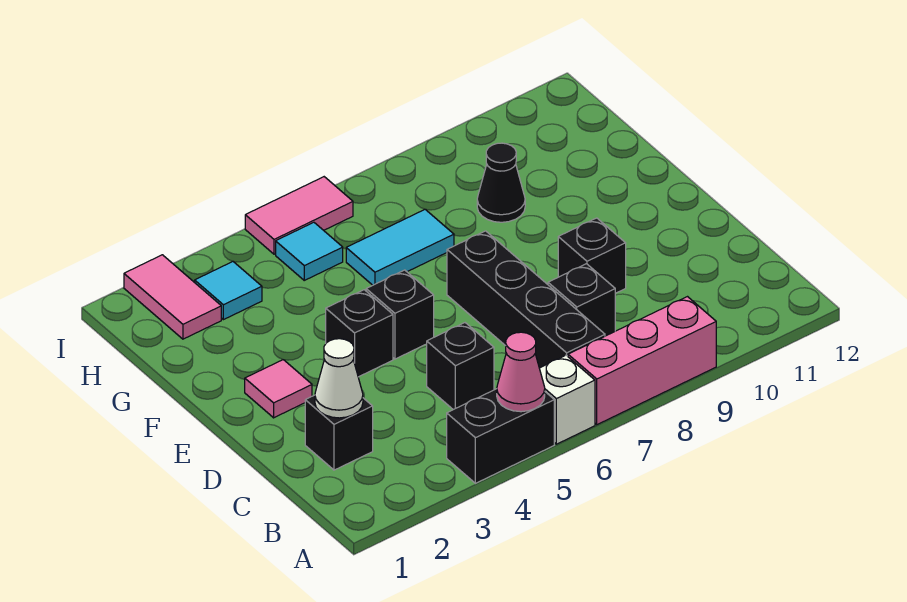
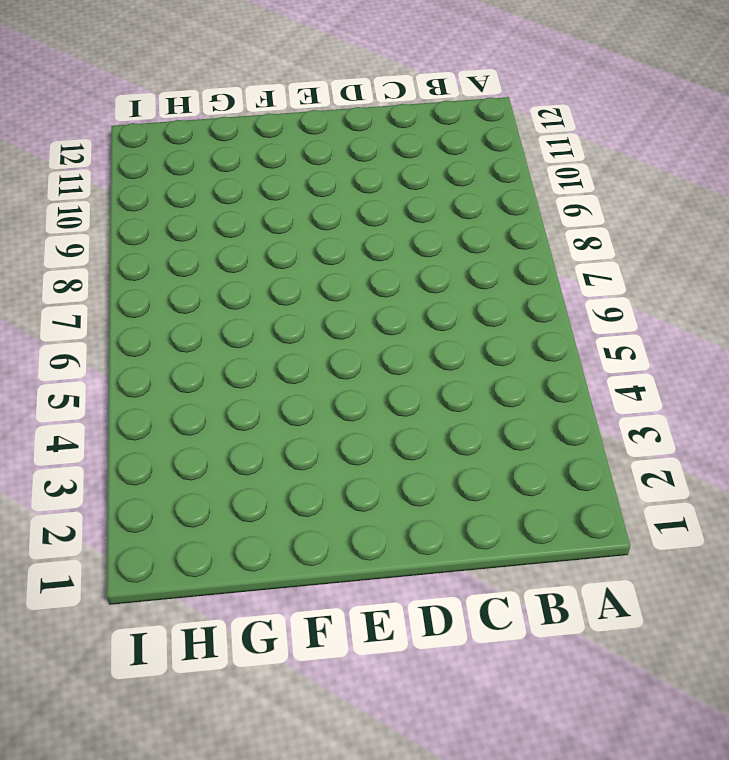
none -> black brick A4:A5 level 1
none -> white brick A6 level 1
none -> pink brick A7:A9 level 1

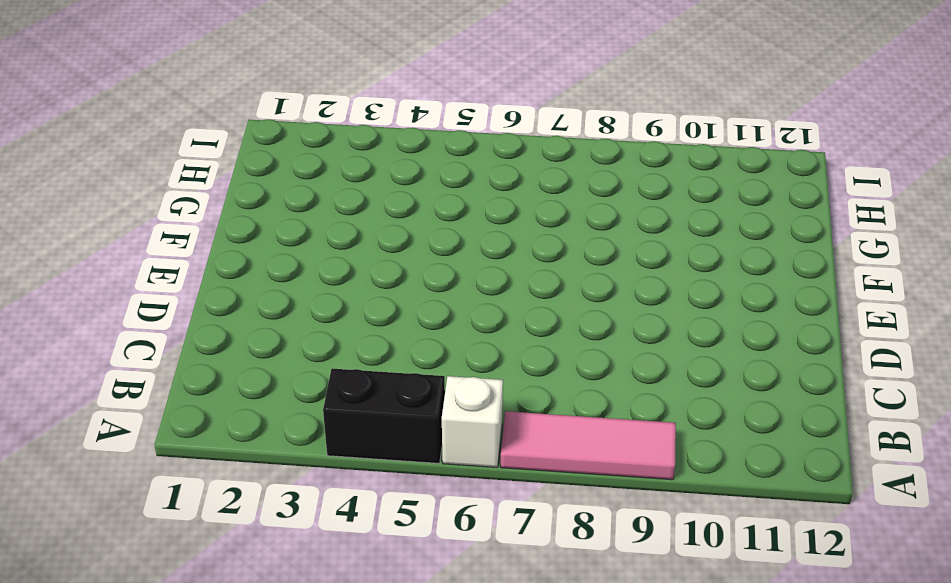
pink tile A7:A9 level 1 -> pink brick A7:A9 level 1
none -> black brick B7:E7 level 1
none -> black brick C2 level 1
none -> black brick C5 level 1

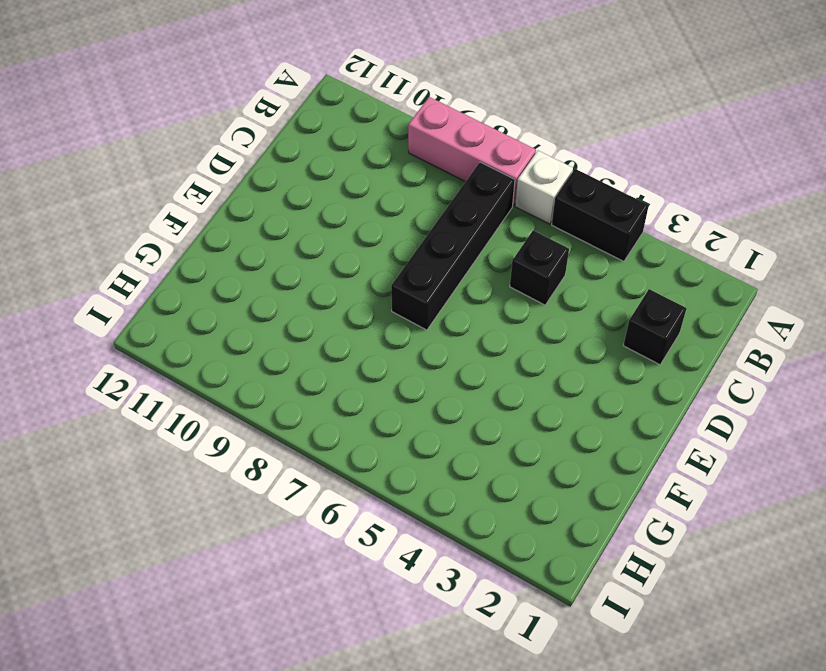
none -> black brick C8 level 1
none -> black brick D9 level 1
none -> pink tile E2 level 1

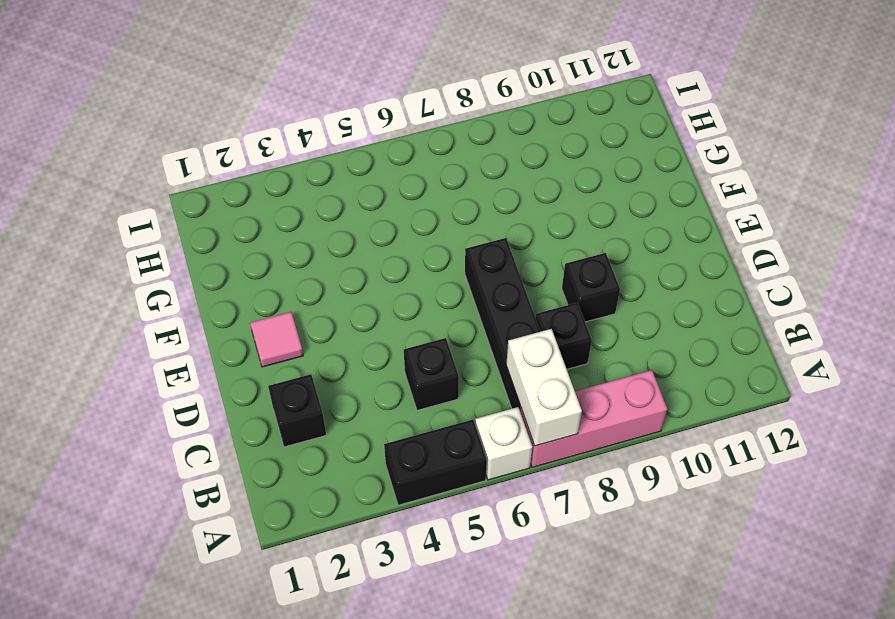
white brick A7:B7 level 2 -> none
none -> black brick E4 level 1
none -> black brick E5 level 1
none -> cyan tile G6:G7 level 1

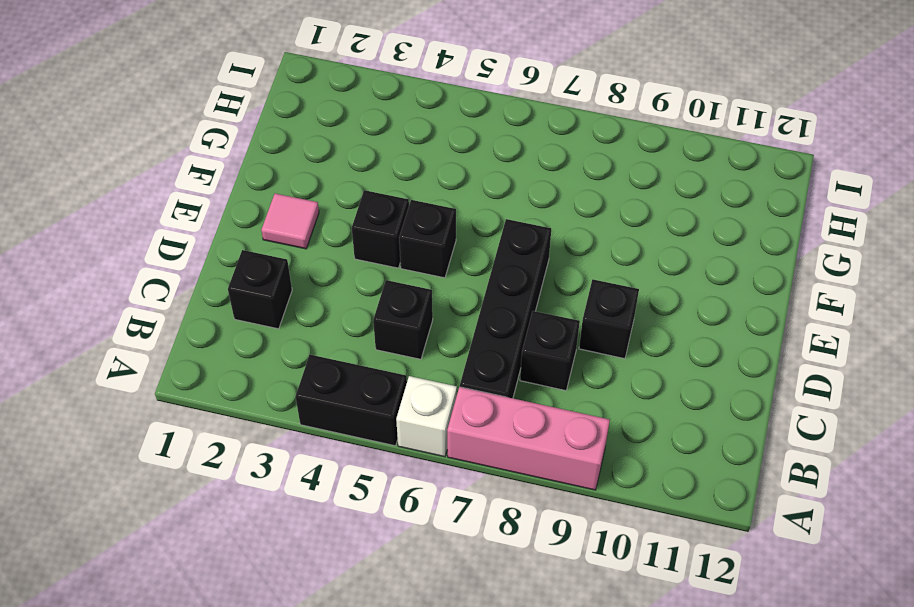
none -> cyan tile G6:G7 level 1
none -> black cone G9 level 1
none -> pink tile H2:I2 level 1

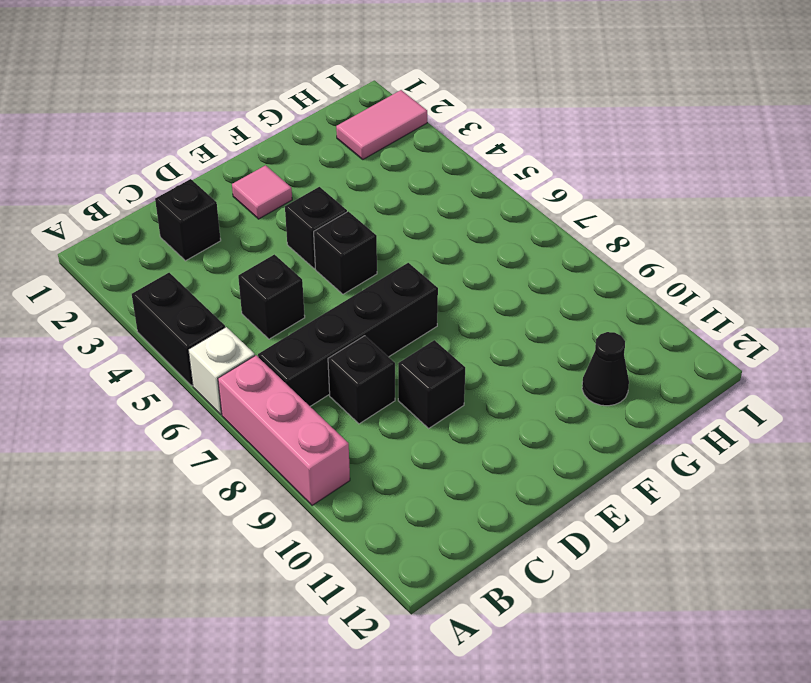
black cone G11 level 1 -> black cone G9 level 1
none -> cyan tile G6:G7 level 1
none -> cyan tile H3 level 1
none -> cyan tile H5 level 1

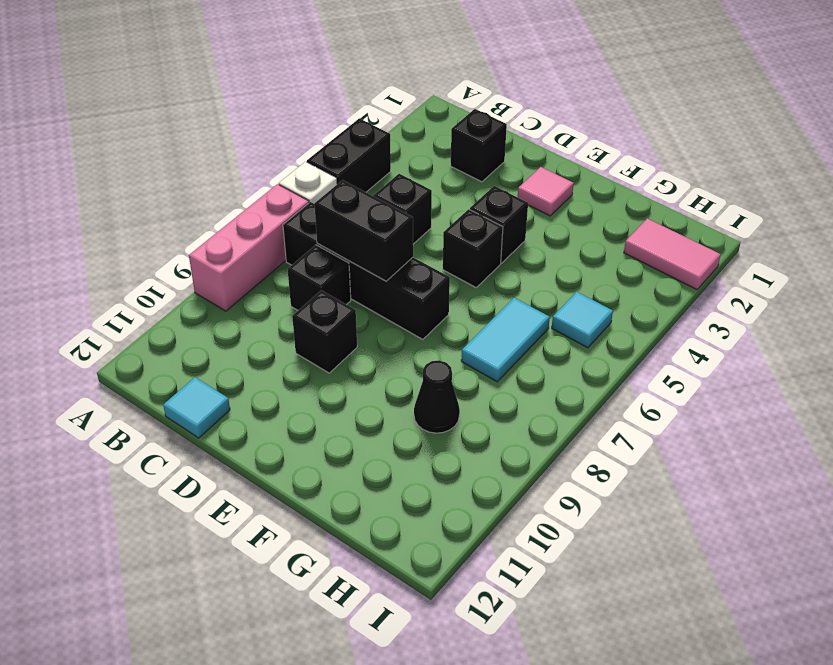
black brick C7:D7 level 2 -> none
cyan tile C12 level 1 -> cyan tile H3 level 1
none -> pink tile I5:I6 level 1
none -> pink cone A5 level 2
none -> white cone C2 level 2

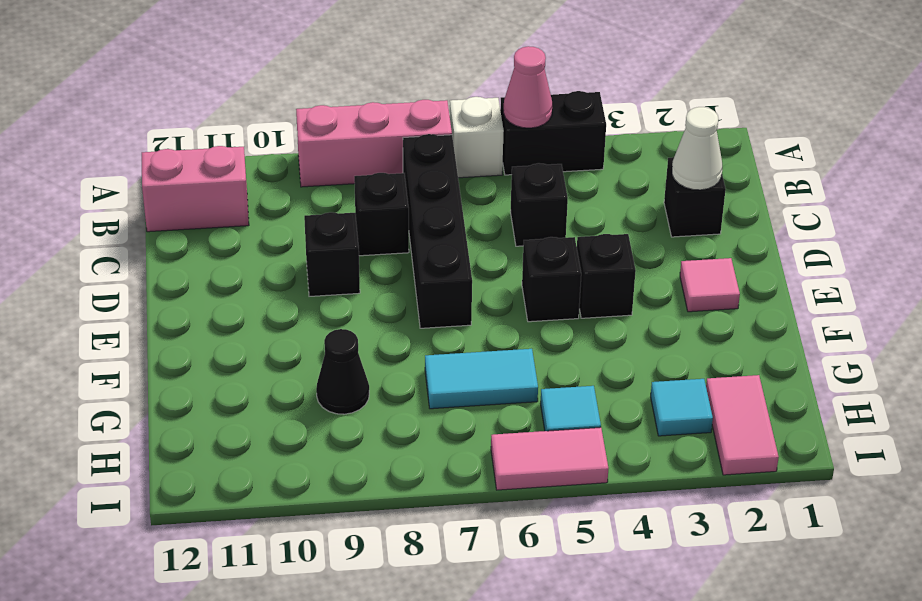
pink brick B11:B12 level 1 -> none

